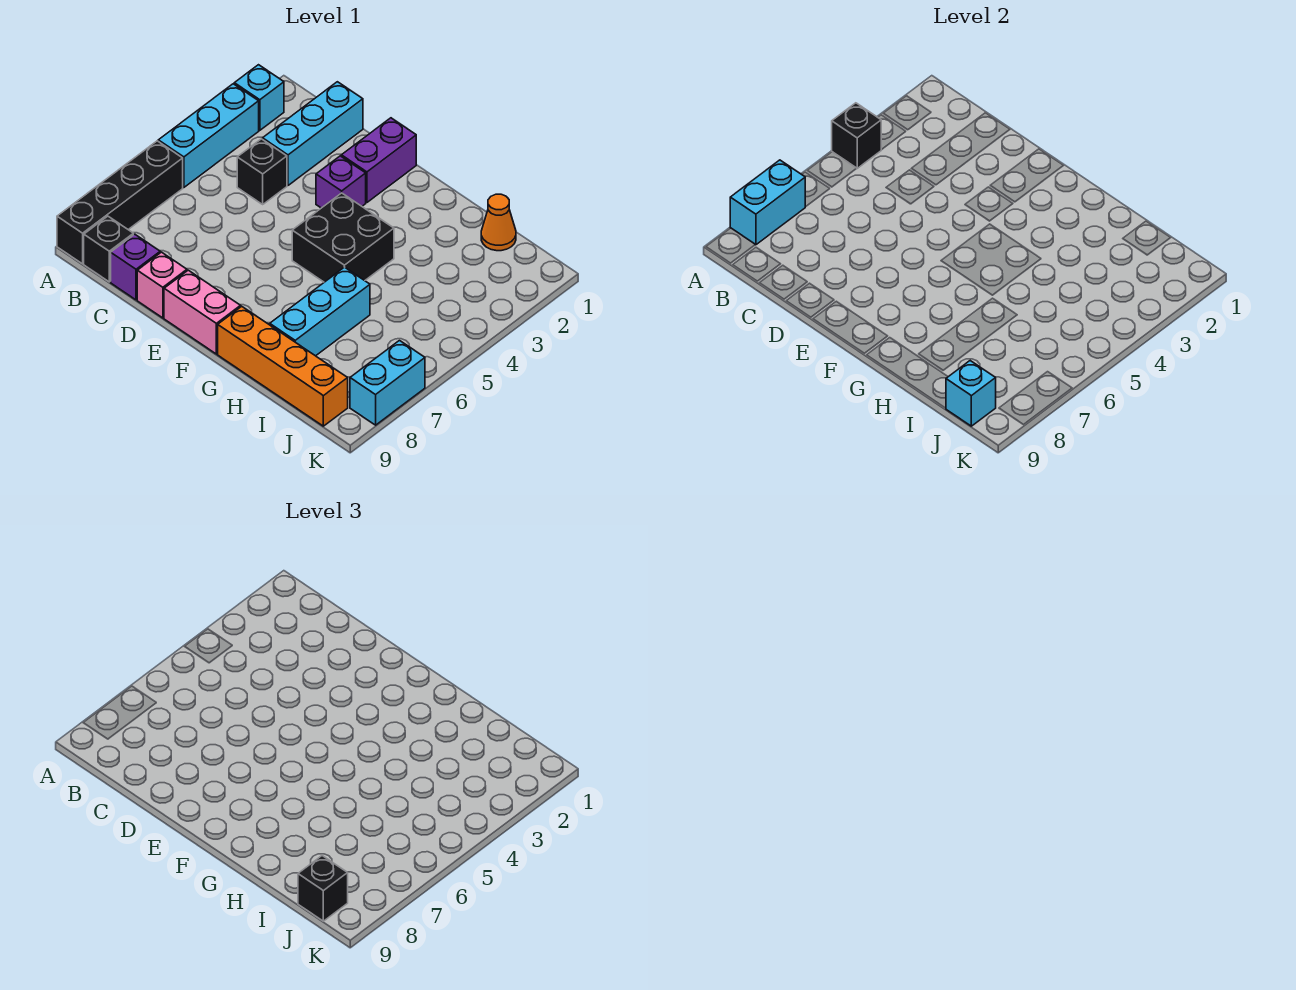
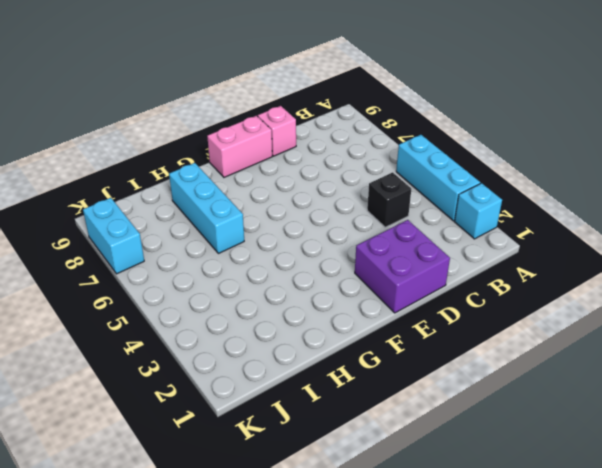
purple brick D1:E2 level 1 -> purple brick E1:E2 level 1
none -> black brick A6:A9 level 1
none -> black brick B9 level 1
none -> cyan brick C1:C3 level 1

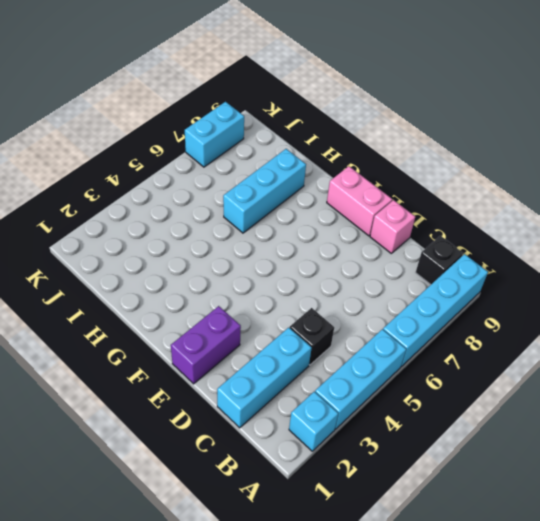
cyan brick A6:A9 level 1 -> black brick A6:A9 level 1
none -> purple brick C9 level 1
none -> purple brick E3 level 1
none -> black brick F4:G5 level 1

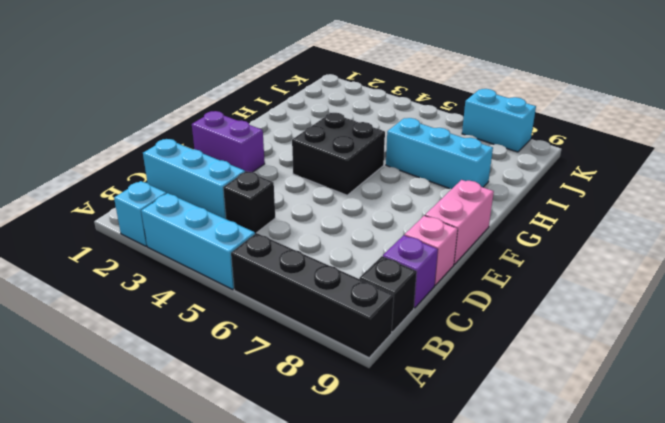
none -> purple brick E3 level 1
none -> orange brick G9:J9 level 1
none -> orange cone I1 level 1

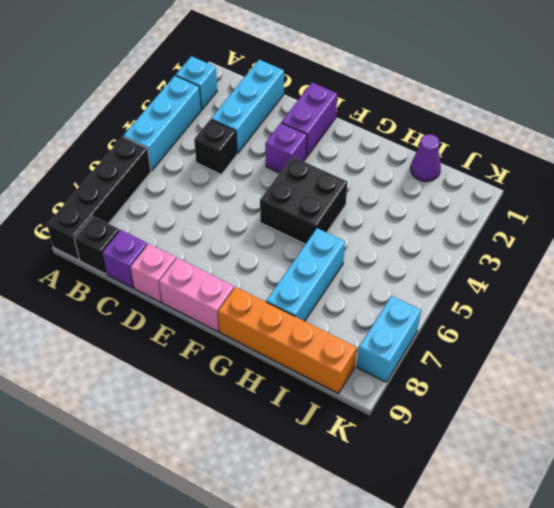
purple cone I1 level 1 -> orange cone I1 level 1
none -> black brick A4 level 2
none -> cyan brick A7:A8 level 2
none -> cyan brick J9 level 2

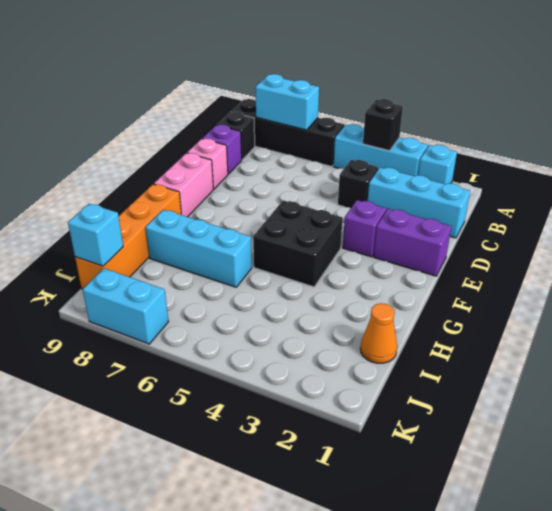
none -> black brick J9 level 3

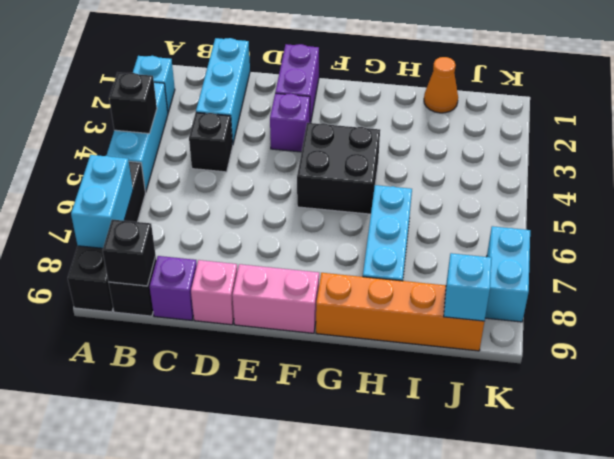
black brick B9 level 2 -> black brick J9 level 3

